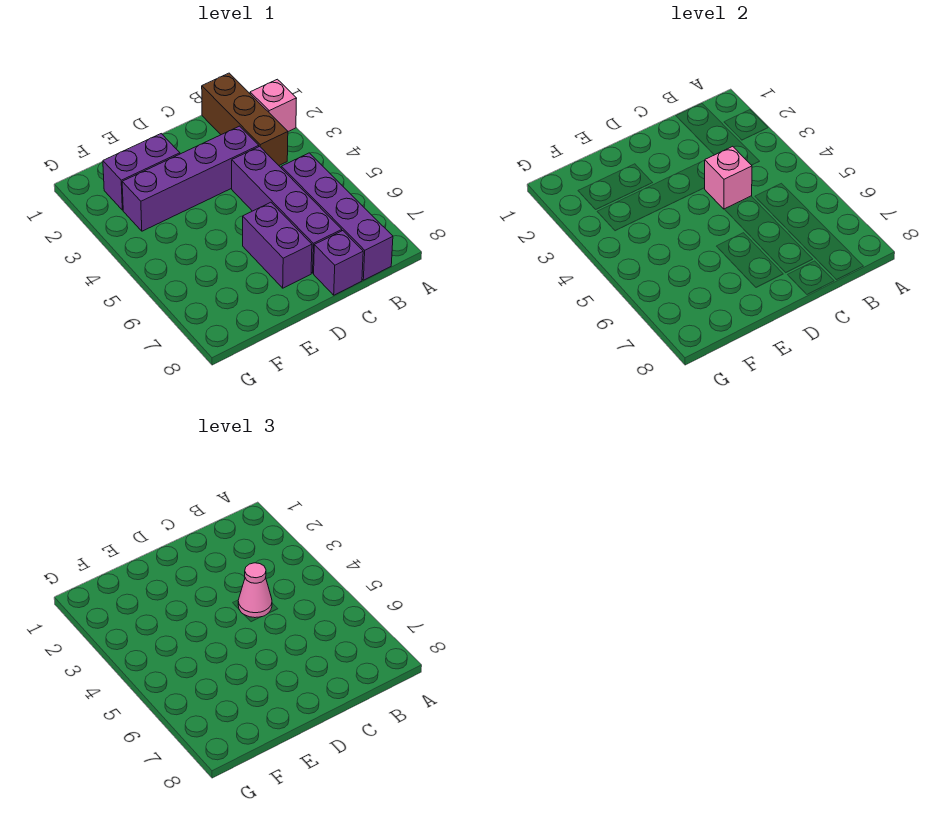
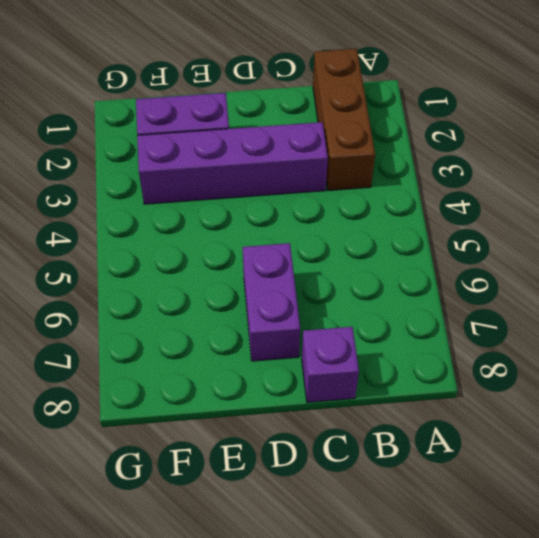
none -> pink brick A2 level 1
none -> purple brick B5:B8 level 1

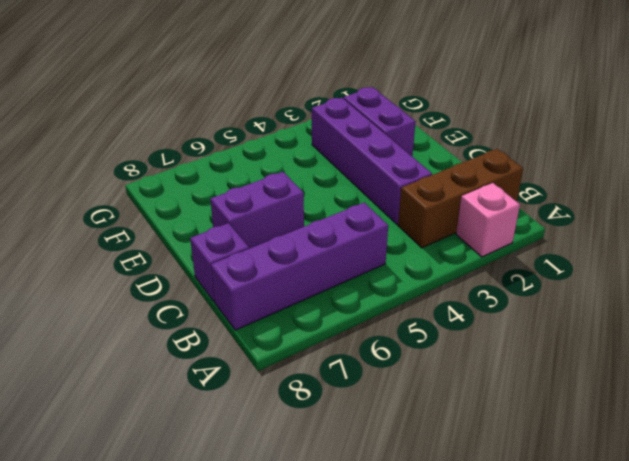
none -> purple brick C4:C7 level 1
none -> pink brick C4 level 2

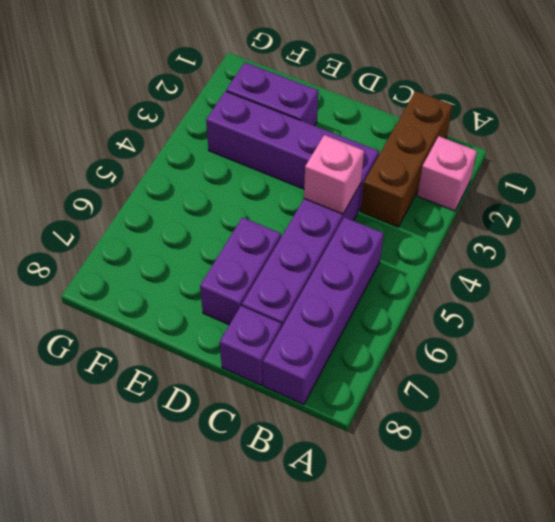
none -> pink cone C4 level 3

